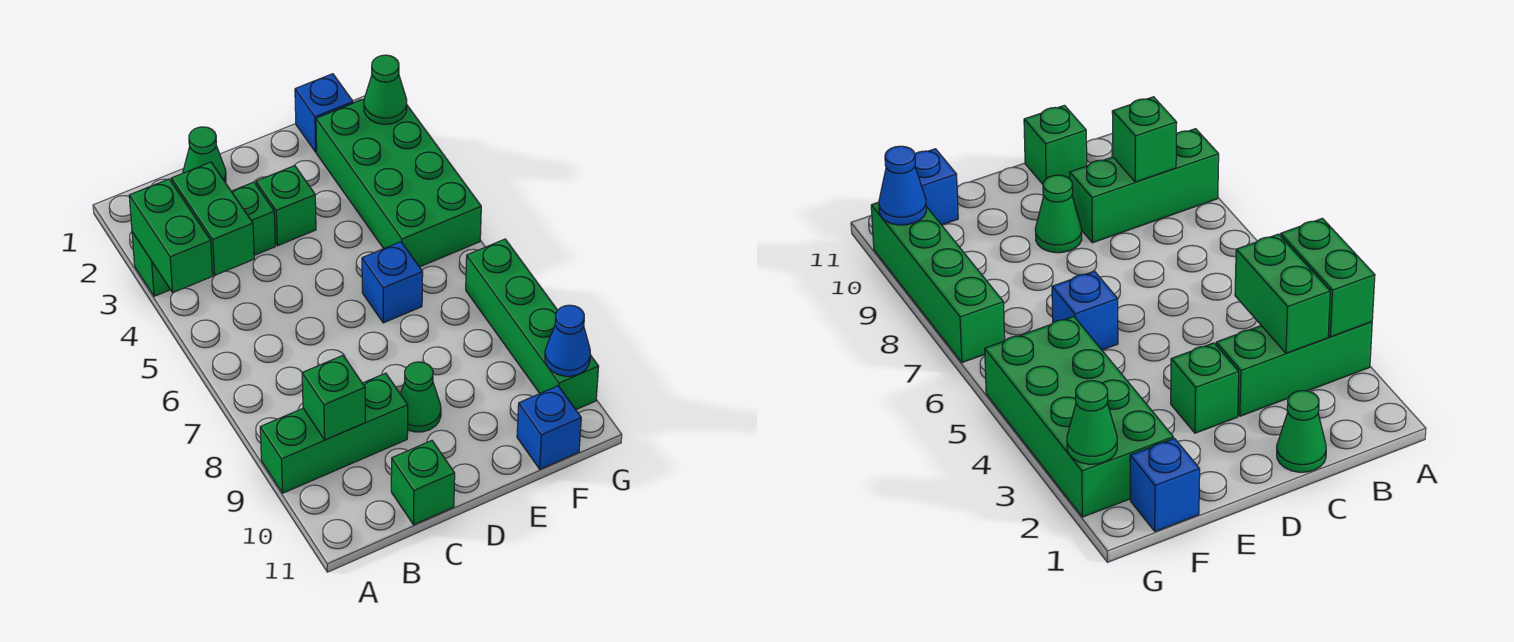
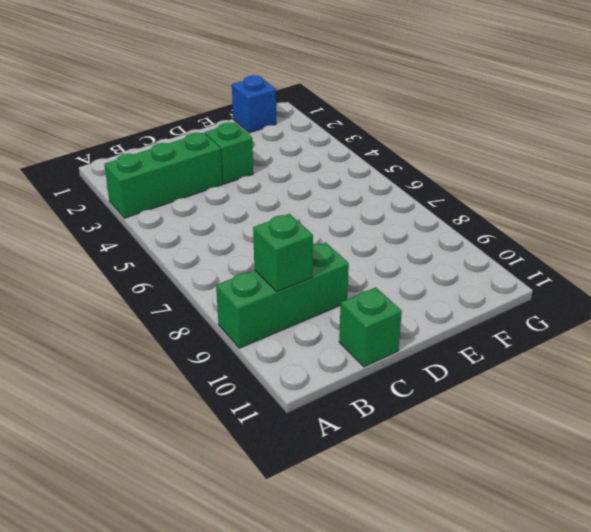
none -> green cone C1 level 1
none -> green cone D9 level 1
none -> blue brick E6 level 1

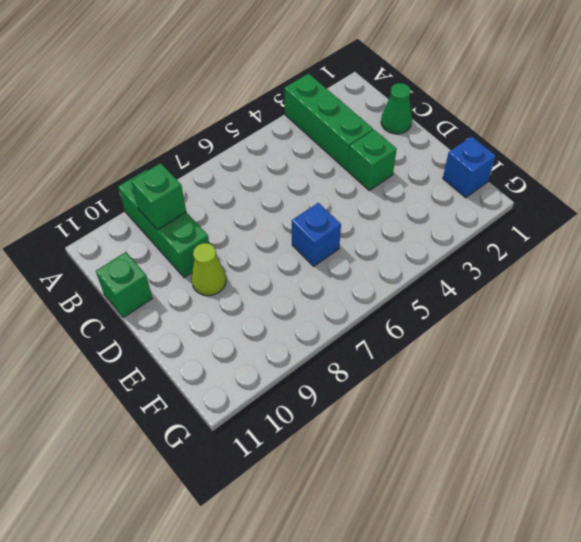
lime cone D9 level 1 -> green cone D9 level 1
none -> green brick F2:G5 level 1
none -> blue brick F11 level 1
none -> green brick G7:G10 level 1

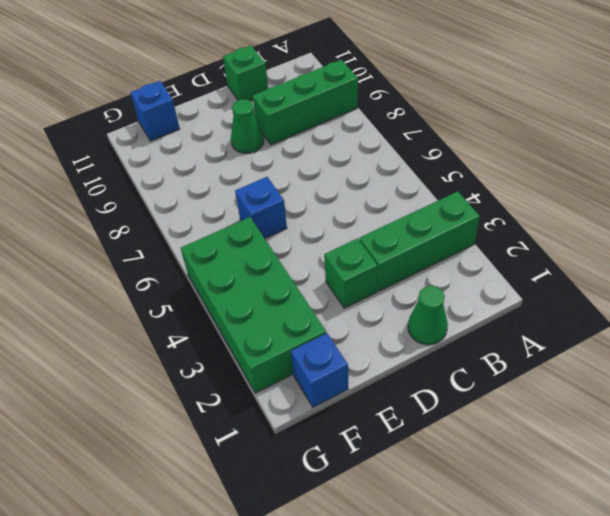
none -> green brick G7:G10 level 1
none -> green brick A3:A4 level 2
none -> green brick B3:B4 level 2

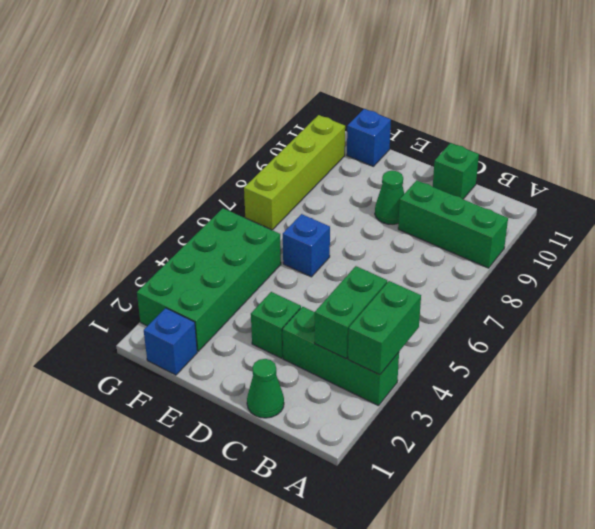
lime brick G7:G10 level 1 -> green brick G7:G10 level 1
none -> green brick B9 level 2
none -> green cone G2 level 2
none -> blue cone G10 level 2

